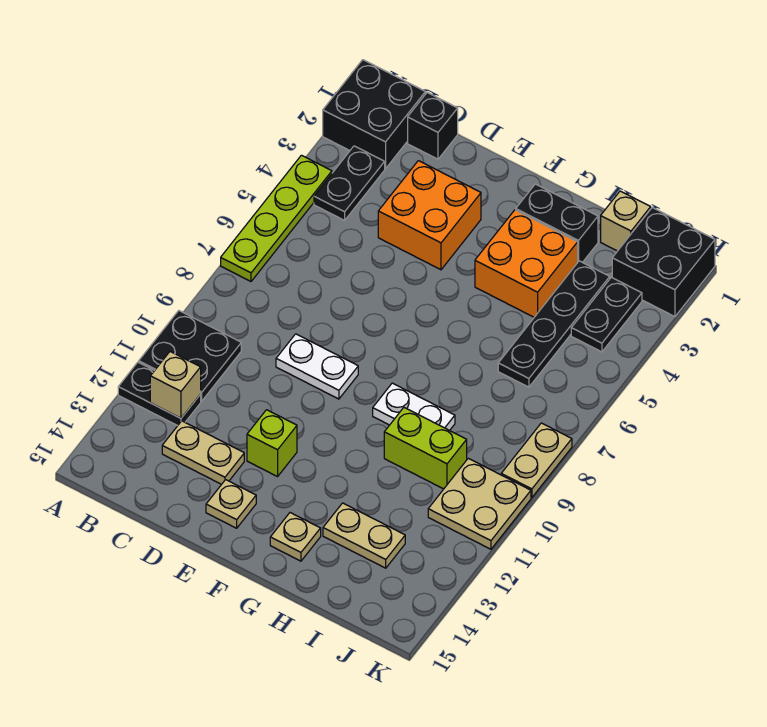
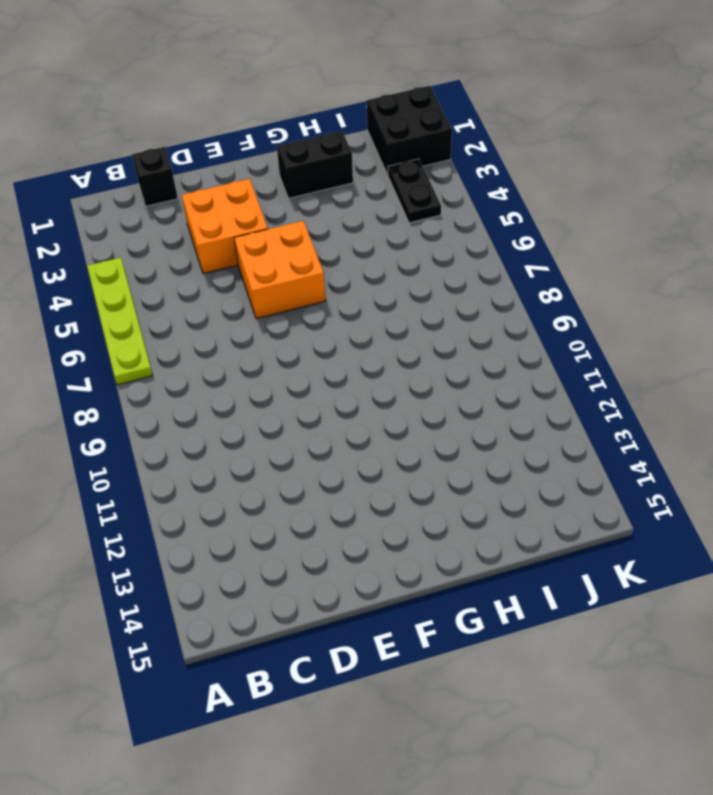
orange brick E5:F6 level 1 -> orange brick G3:H4 level 1
none -> black brick A1:B2 level 1
none -> black plate A10:B11 level 1
none -> black plate A12:B12 level 1

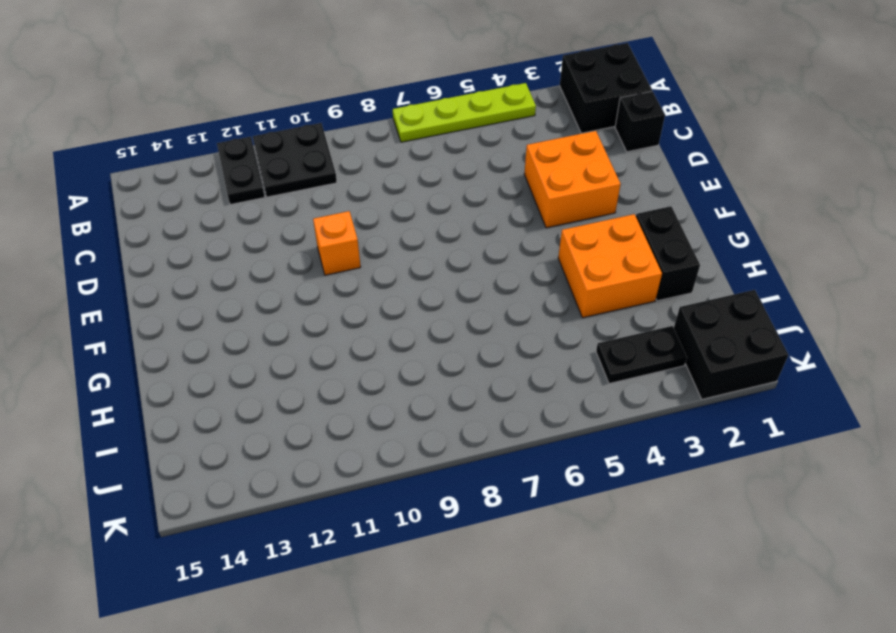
orange brick E10 level 1 -> none
none -> black plate B3:B4 level 1
none -> tan plate C13:D13 level 1
none -> white plate D9:E9 level 1

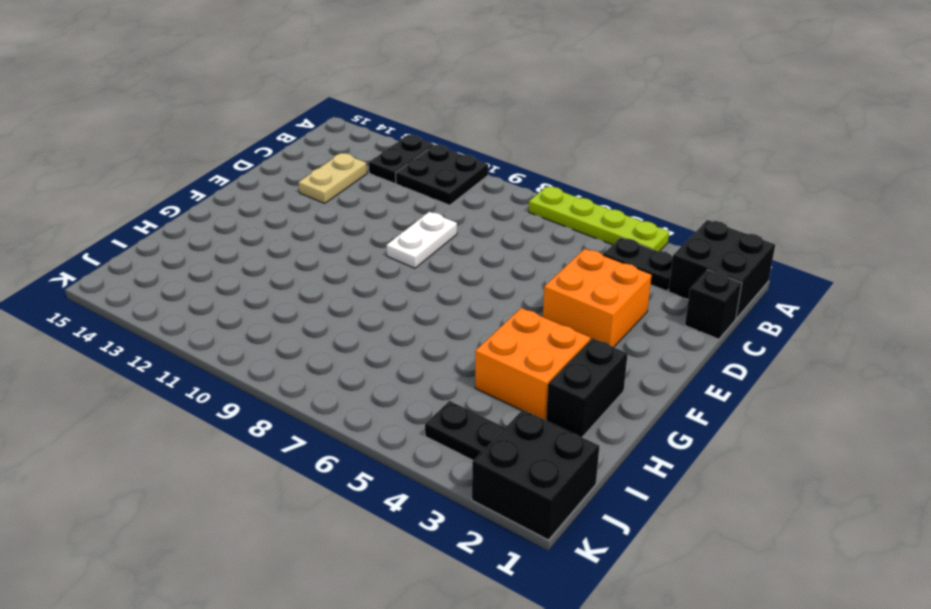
none -> lime brick E12 level 1
none -> tan plate E14 level 1
none -> white plate G9:H9 level 1

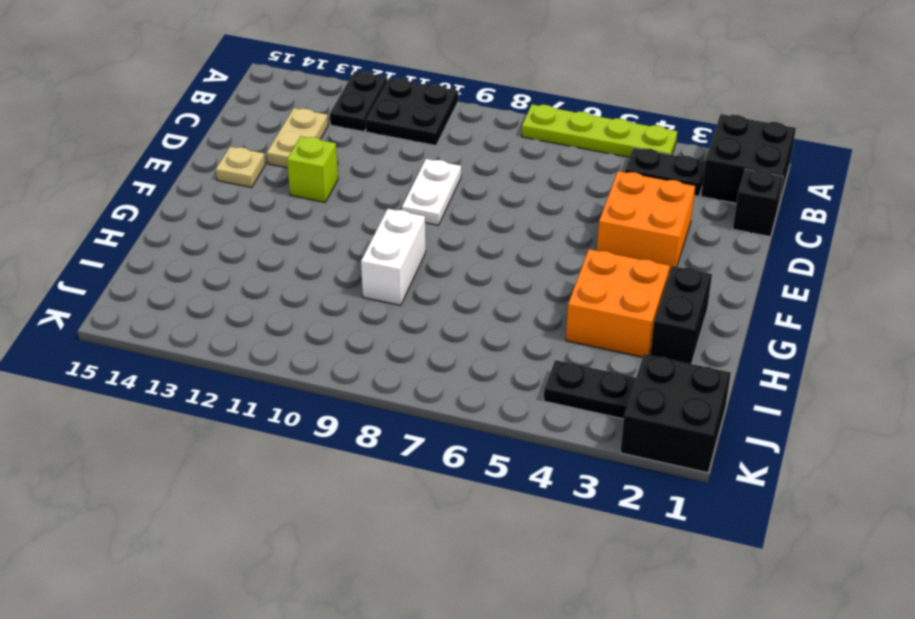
white brick G9:H9 level 1 -> white plate G9:H9 level 1
none -> tan plate G14 level 1
none -> lime brick H10:I10 level 1
none -> tan plate H13:I13 level 1

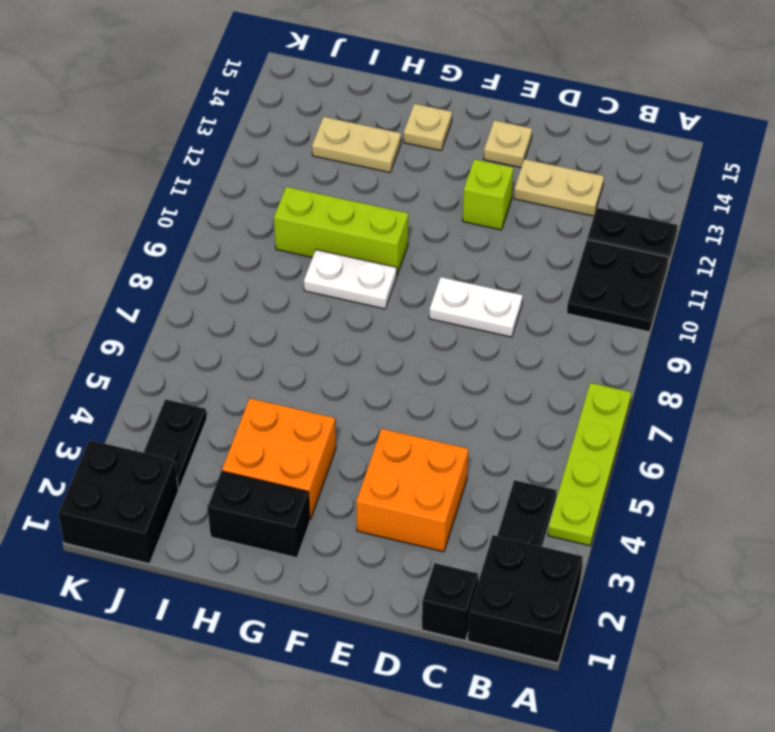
lime brick G10:I10 level 1 -> lime brick H10:I10 level 1
none -> tan brick I1 level 1
none -> black plate I3:I6 level 1
none -> tan plate J10:K11 level 1

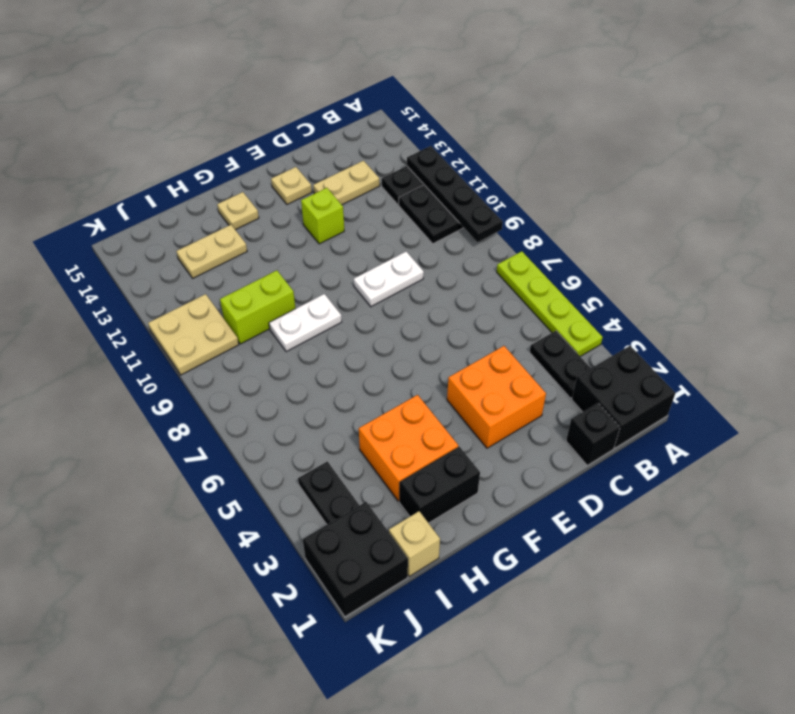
black plate A9:A12 level 2 -> black plate I3:I6 level 1
none -> tan plate K8:K9 level 1
none -> tan brick B12 level 2

